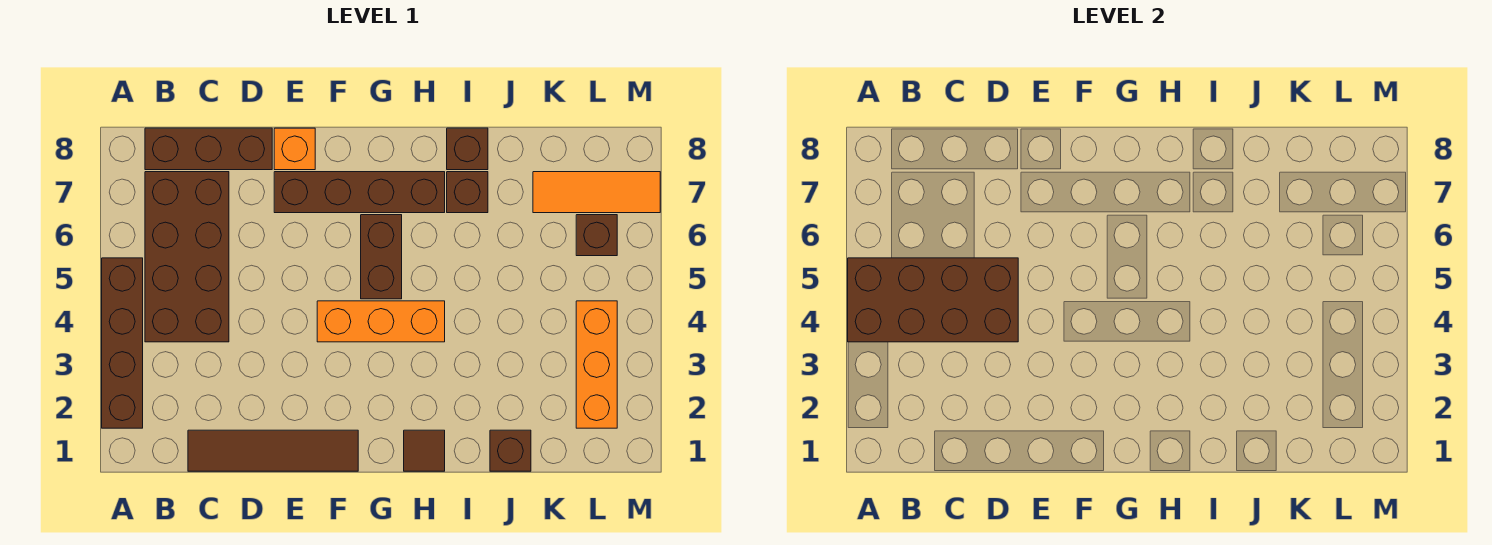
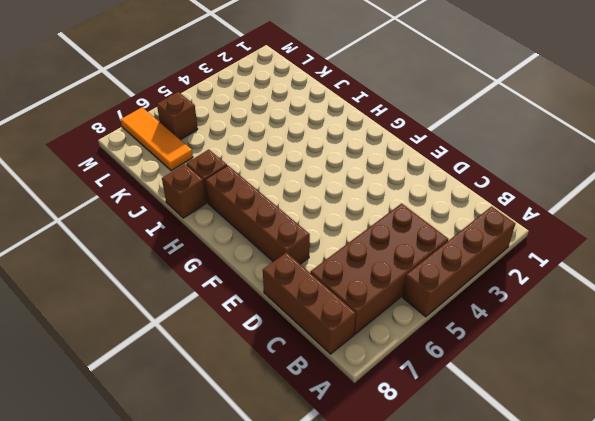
none -> brown tile C1:F1 level 1
none -> orange brick E8 level 1
none -> orange brick F4:H4 level 1

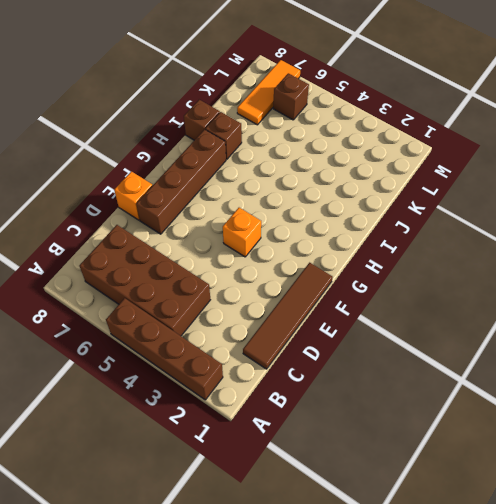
orange brick F4 level 1 -> orange brick F4:H4 level 1
none -> brown brick B8:D8 level 1
none -> brown brick G5:G6 level 1
none -> brown tile H1 level 1

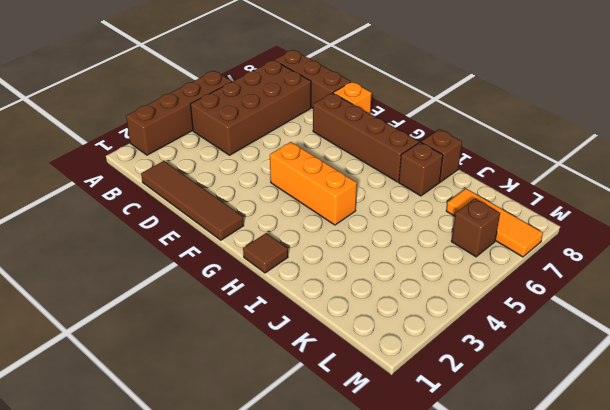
none -> brown brick G5:G6 level 1
none -> brown brick J1 level 1
none -> orange brick L2:L4 level 1

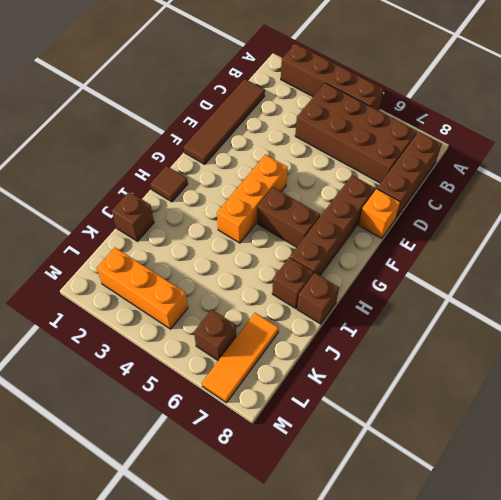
none -> brown brick A4:D5 level 2

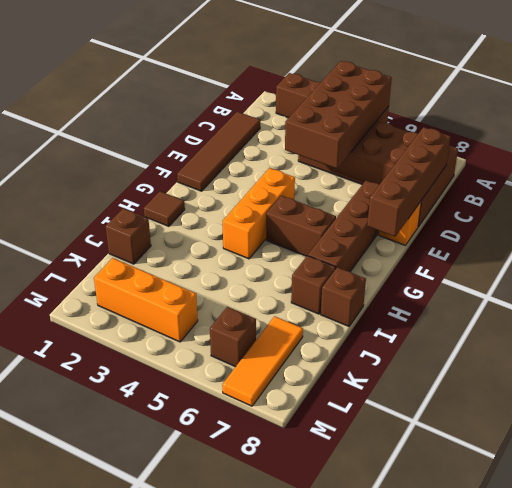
brown brick C8:F8 level 2 -> none

